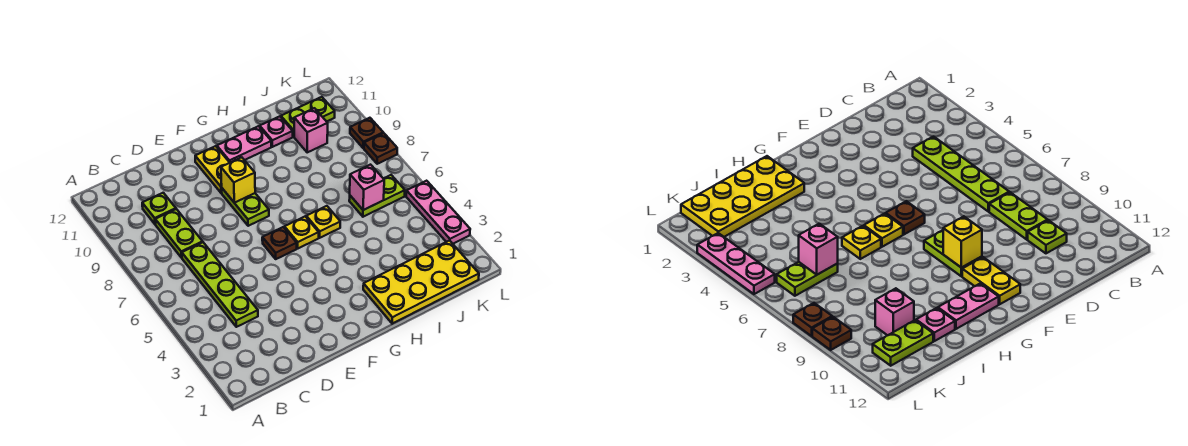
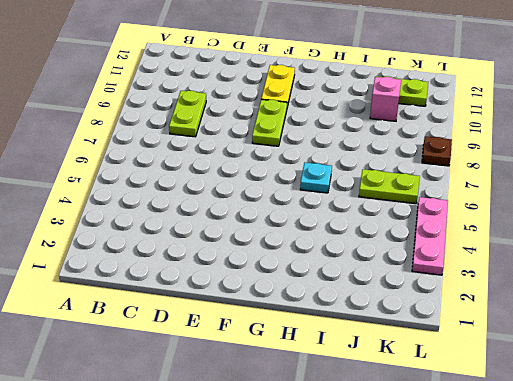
cyan plate H6 level 1 -> yellow plate H6 level 1
none -> lime plate C4:C7 level 1
none -> lime plate C10 level 1
none -> brown plate F6 level 1

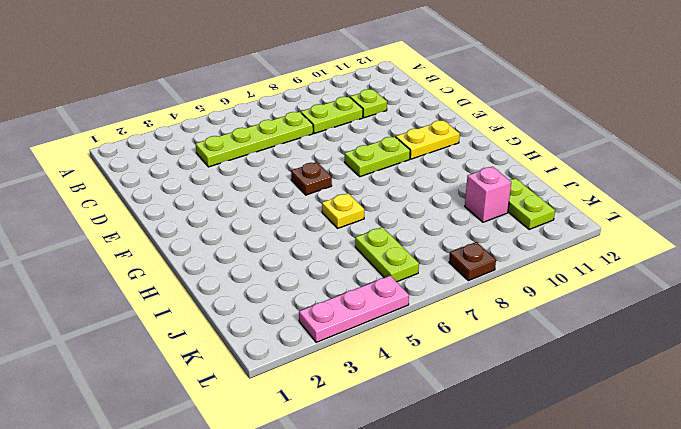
none -> yellow plate G6 level 1
none -> pink plate G11:H11 level 1
none -> yellow plate H1:K2 level 1

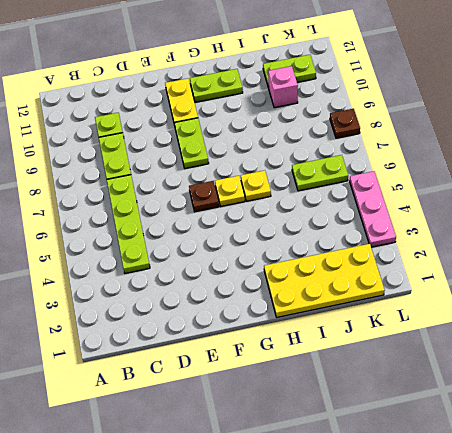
lime plate G11:H11 level 1 -> pink plate G11:H11 level 1
none -> pink plate I11 level 1
none -> brown plate L9 level 1
none -> yellow brick F9 level 2

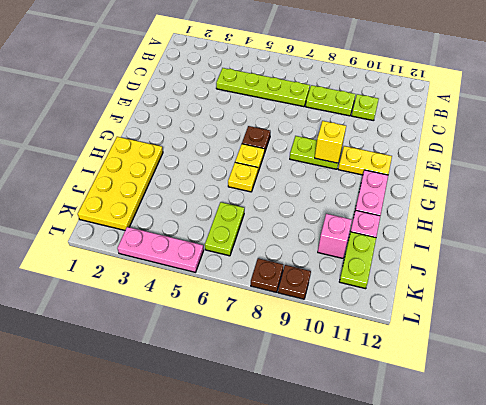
none -> pink brick J6 level 2

